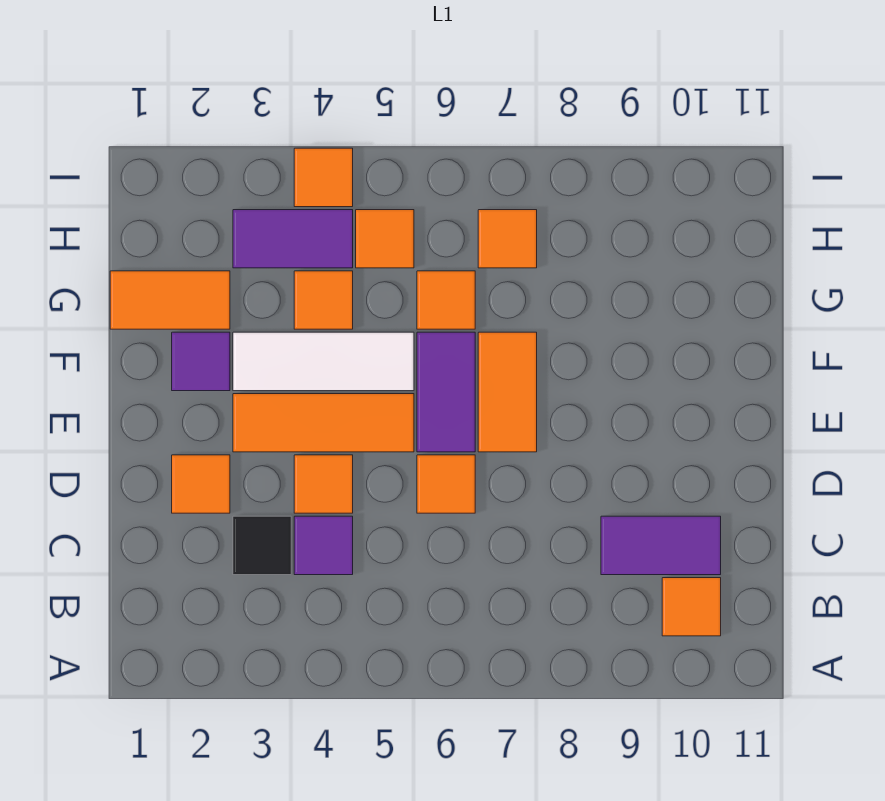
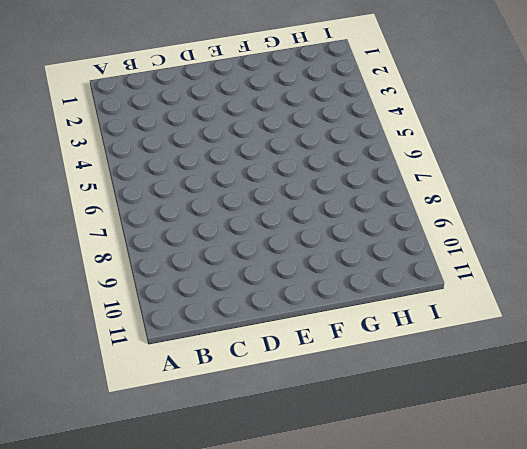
none -> orange tile B10 level 1
none -> black tile C3 level 1
none -> purple tile C4 level 1

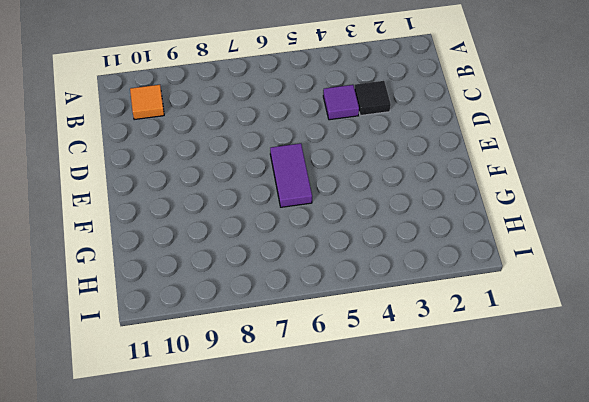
none -> purple tile C9:C10 level 1
none -> orange tile D2 level 1
none -> orange tile D4 level 1

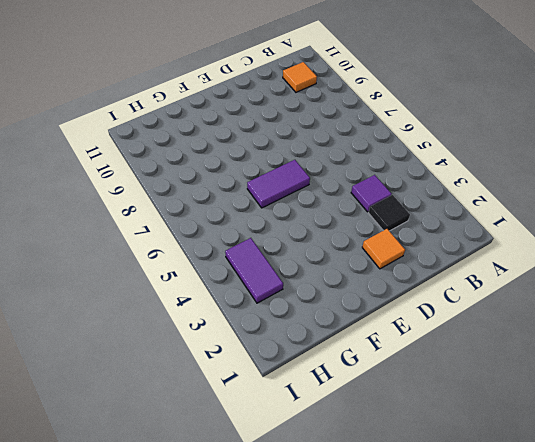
none -> purple tile C9:C10 level 1
none -> orange tile D4 level 1
none -> orange tile D6 level 1

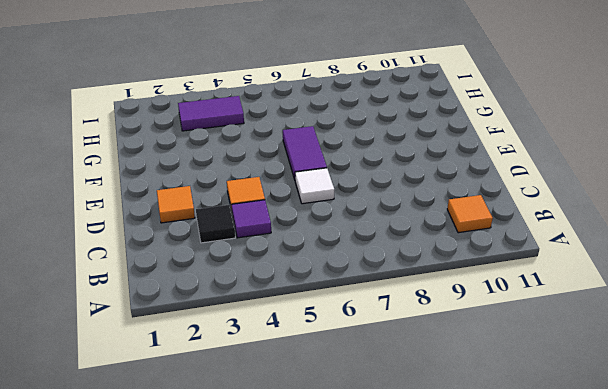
white tile D6 level 1 -> orange tile D6 level 1
none -> purple tile C9:C10 level 1
none -> orange tile E3:E5 level 1
none -> orange tile E7:F7 level 1

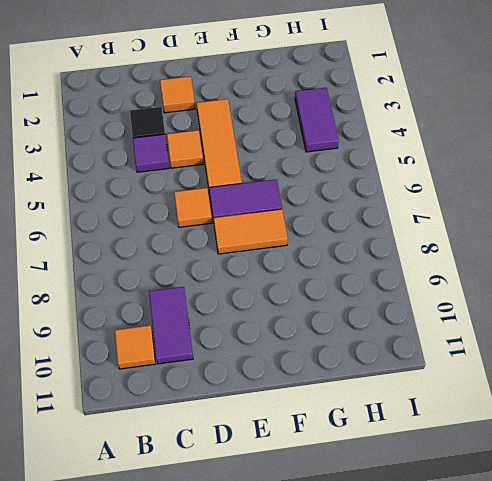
none -> purple tile F2 level 1
none -> white tile F3:F5 level 1
none -> orange tile G1:G2 level 1

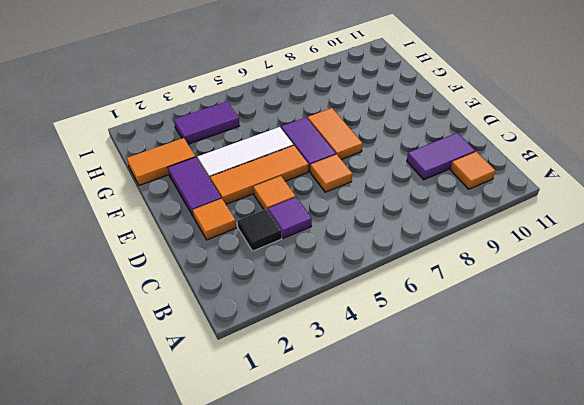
purple tile E2:F2 level 1 -> purple tile F2 level 1
none -> orange tile G4 level 1
none -> orange tile G6 level 1
none -> orange tile H5 level 1

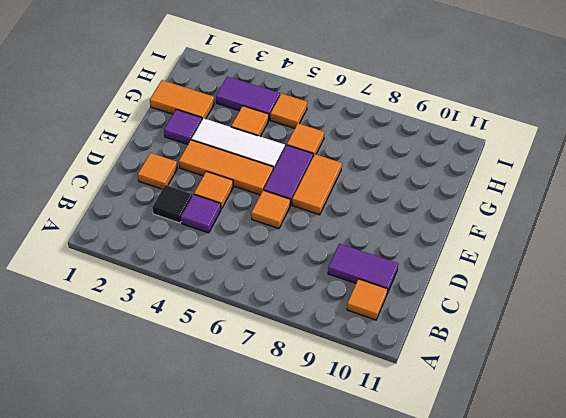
none -> orange tile H7 level 1
none -> orange tile I4 level 1

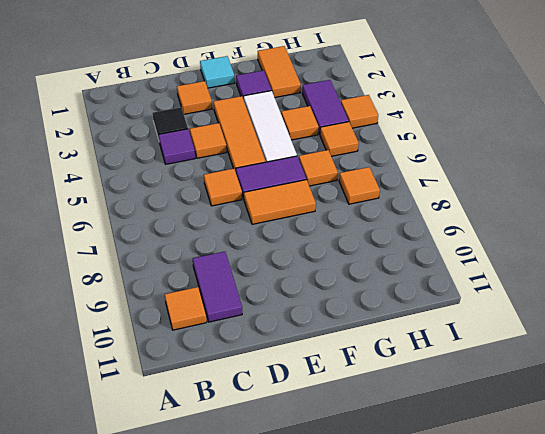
cyan tile E1 level 1 -> none

